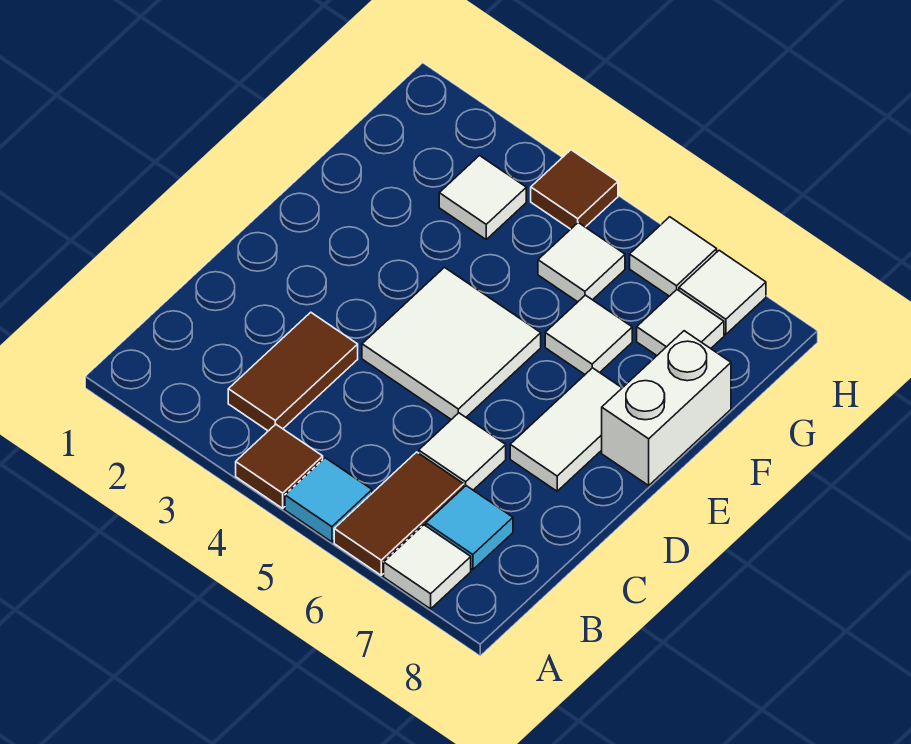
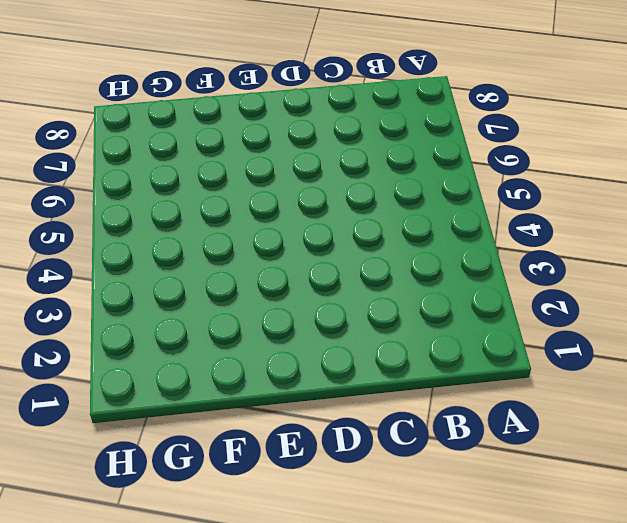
none -> brown tile A4 level 1
none -> cyan tile A5 level 1
none -> brown tile A6:B6 level 1

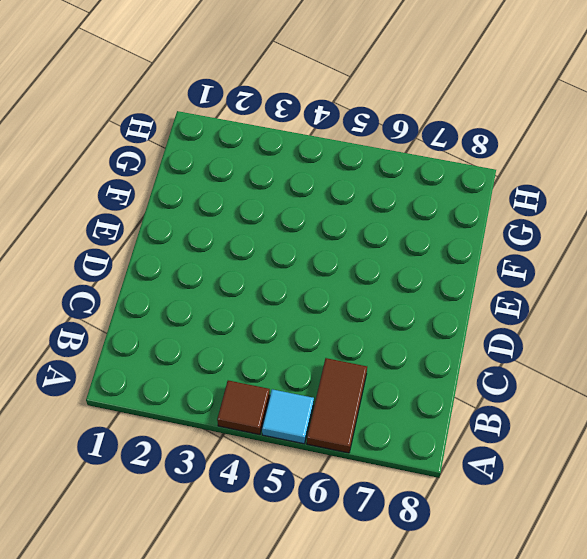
none -> white tile A7 level 1
none -> brown tile B3:C3 level 1
none -> cyan tile B7 level 1

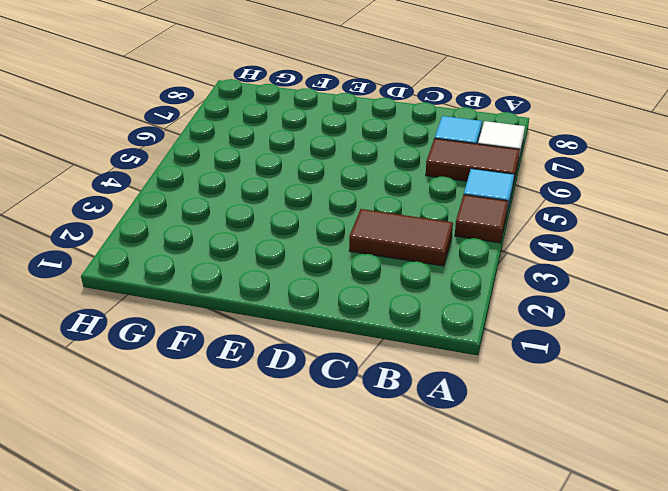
none -> white tile C6 level 1
none -> white tile D4:E5 level 1
none -> white tile D7:E7 level 1

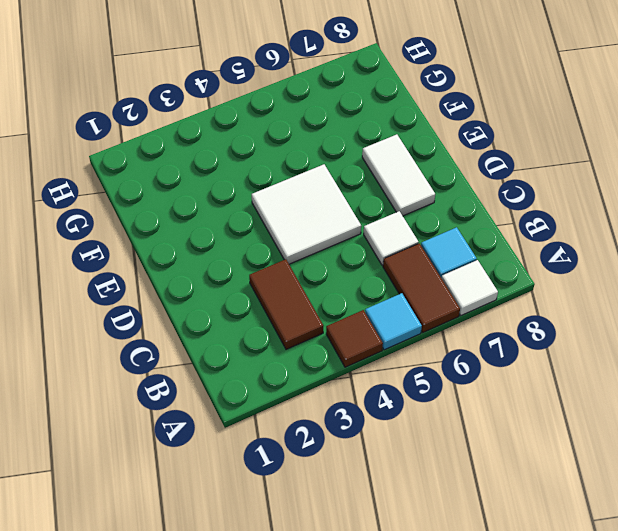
none -> white brick E8:F8 level 1
none -> white tile F6 level 1
none -> white tile G3 level 1

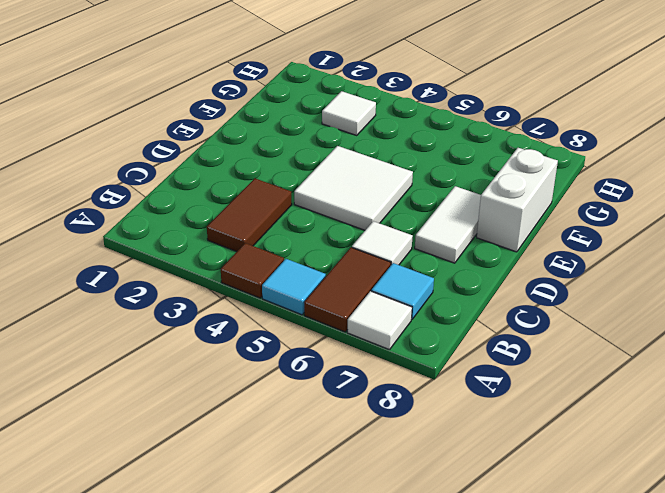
none -> white tile F6 level 1
none -> white tile G5 level 1
none -> white tile G7 level 1

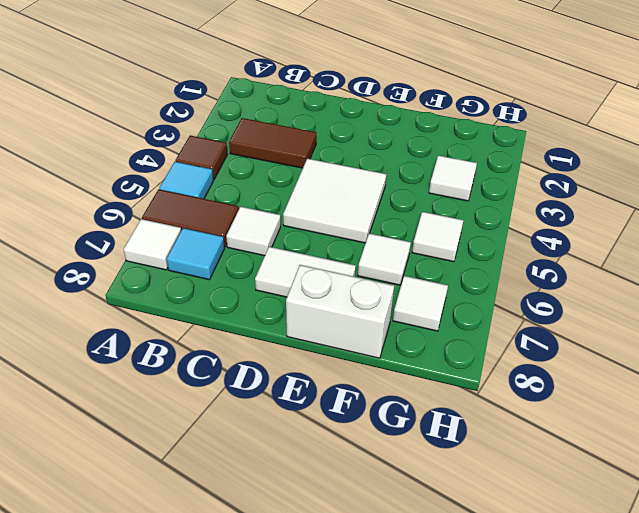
none -> brown tile H4 level 1
none -> white tile H6 level 1
none -> white tile H7 level 1

